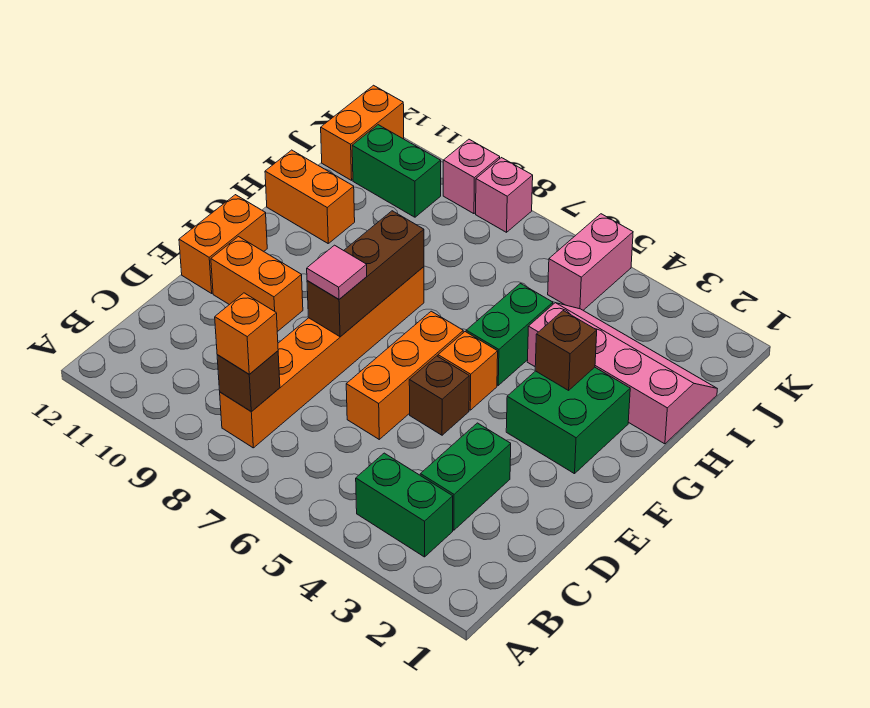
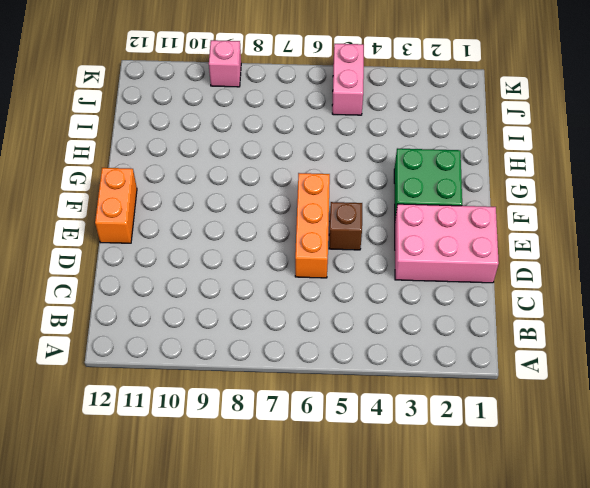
pink brick D1:E3 level 1 -> green brick C3:D3 level 1
none -> green brick B3:B4 level 1
none -> orange brick B8:G8 level 1
none -> orange brick E10:E11 level 1

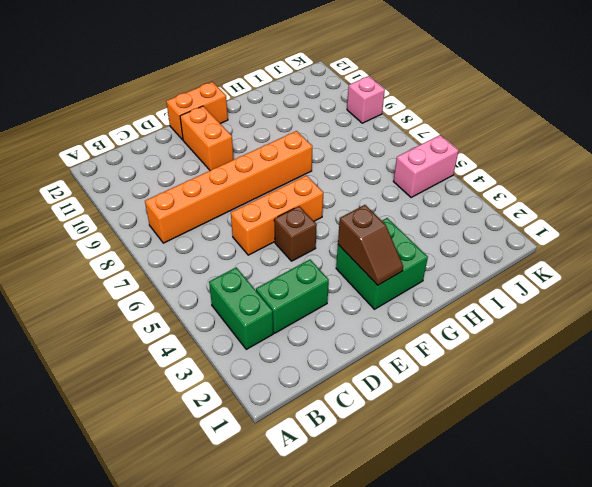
brown slope F2:F3 level 2 top 3 -> none
none -> orange brick F5 level 1
none -> green brick G5:H5 level 1
none -> pink slope H1:I4 level 1 top H

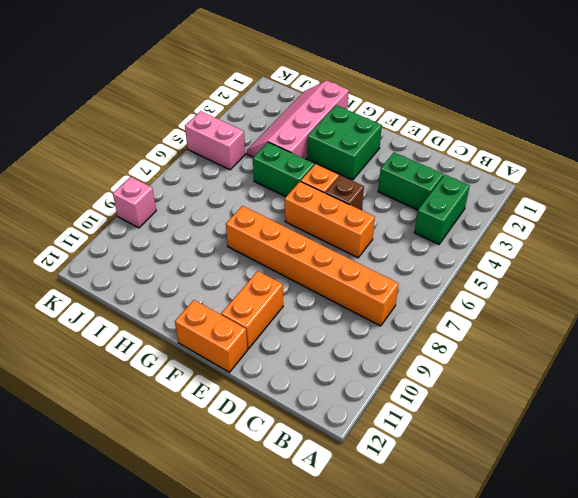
none -> orange brick H11:H12 level 1
none -> green brick J10:J11 level 1
none -> orange brick J12:K12 level 1

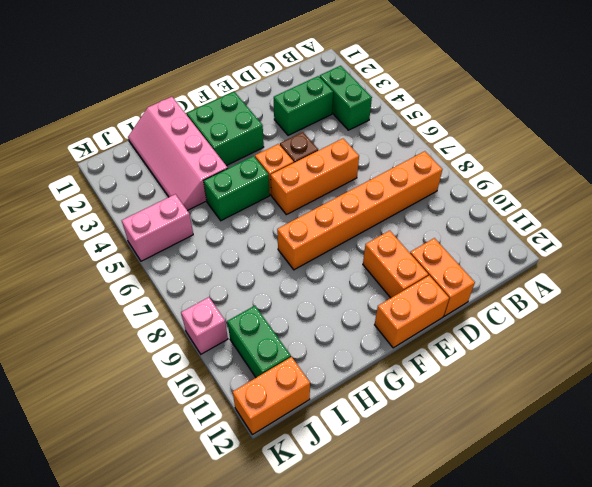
orange brick D11:D12 level 1 -> orange brick H11:H12 level 1
none -> pink brick K8 level 1
none -> brown brick B8 level 2
none -> brown brick E8:G8 level 2

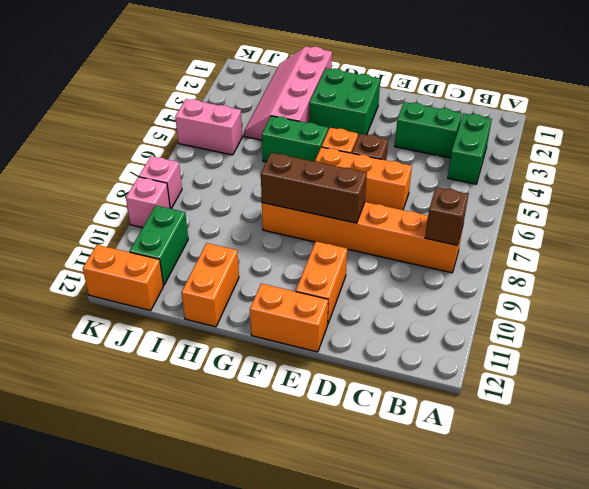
none -> brown brick G3 level 2
none -> orange brick B8 level 3
none -> pink tile E8 level 3

